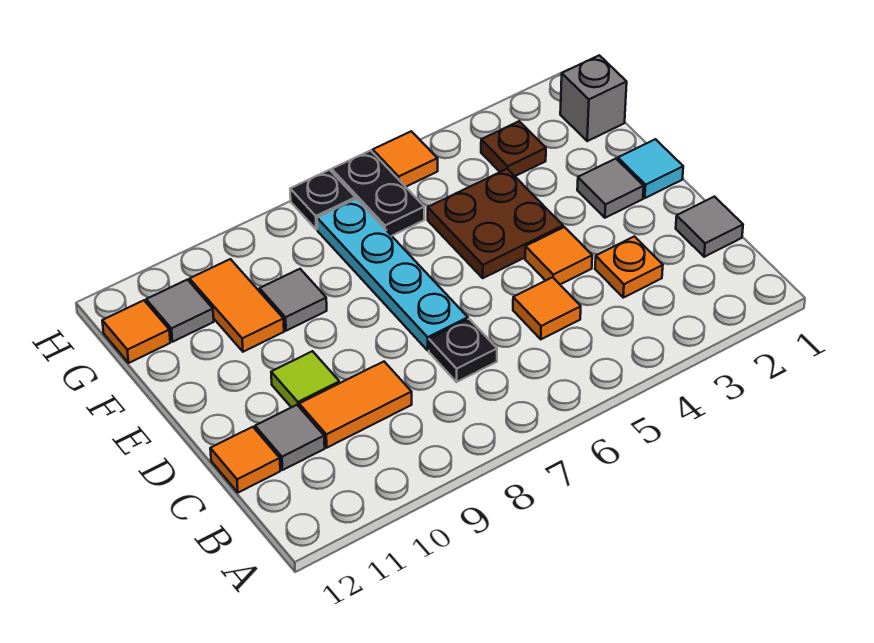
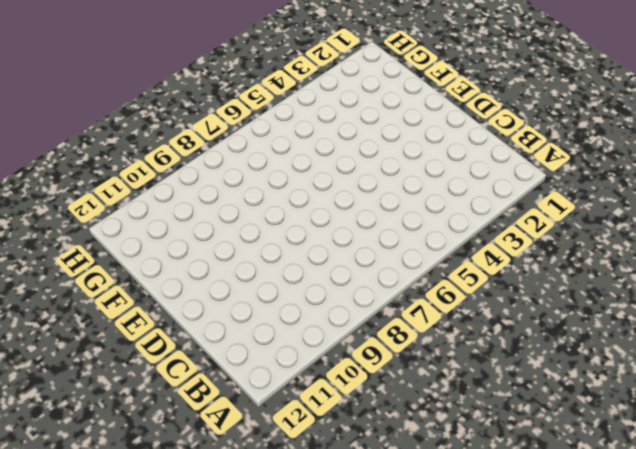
none -> grey tile C1 level 1
none -> orange plate C3 level 1
none -> orange tile C5 level 1

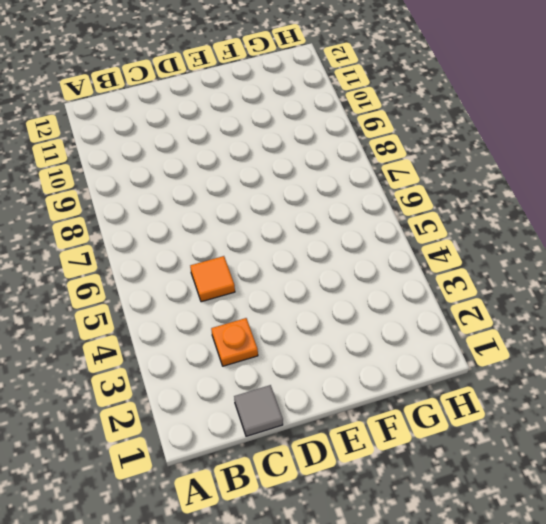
none -> black plate C7 level 1
none -> orange tile C9:C10 level 1
none -> grey tile C11 level 1

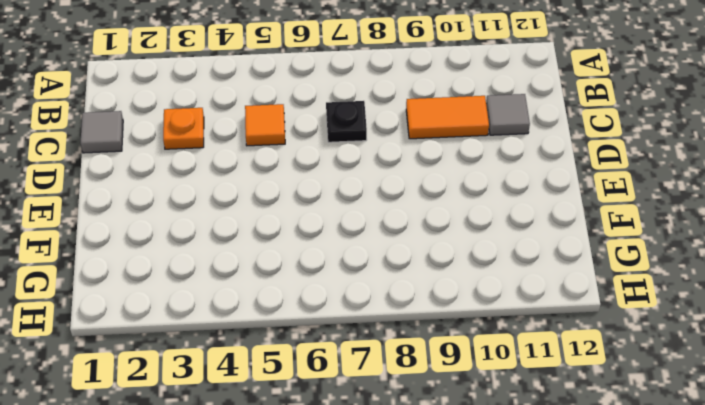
none -> orange tile C12 level 1
none -> orange tile D4 level 1
none -> cyan plate D7:G7 level 1

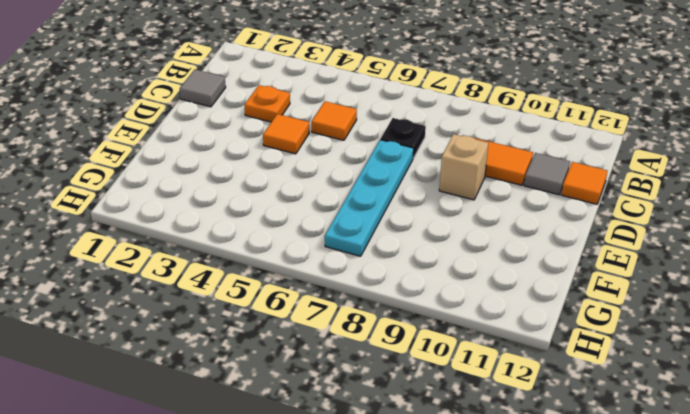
tan brick D9 level 1 -> none
none -> lime tile D10 level 1
none -> cyan tile E1 level 1
none -> grey tile E2 level 1

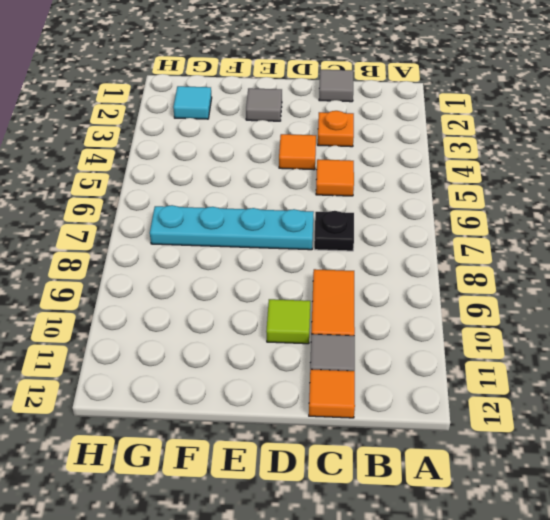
cyan tile G2 level 1 -> cyan tile E1 level 1
none -> brown plate E4:F5 level 1
none -> grey tile F9 level 1
none -> orange tile F10:G10 level 1

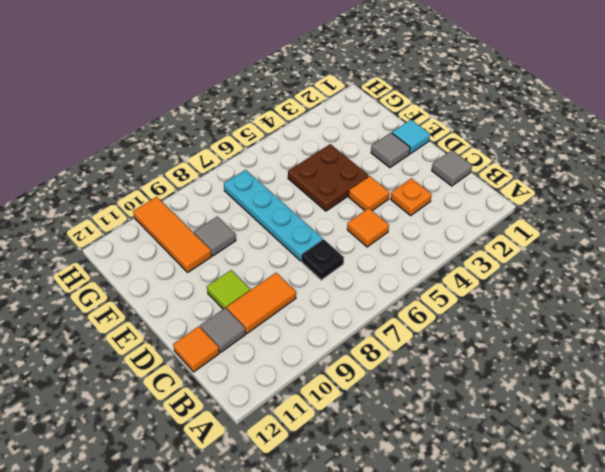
orange tile F10:H10 level 1 -> orange tile F10:G10 level 1
none -> grey brick G1 level 1
none -> brown plate G3 level 1
none -> black plate G6:H6 level 1

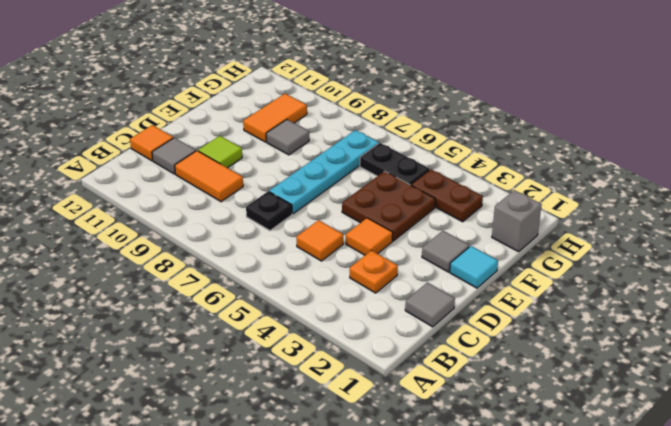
brown plate G3:G4 level 1 -> brown plate G3 level 1
black plate G5:G6 level 1 -> black plate G6:H6 level 1
none -> grey tile G11 level 1
none -> orange tile G12 level 1
none -> orange tile H5 level 1

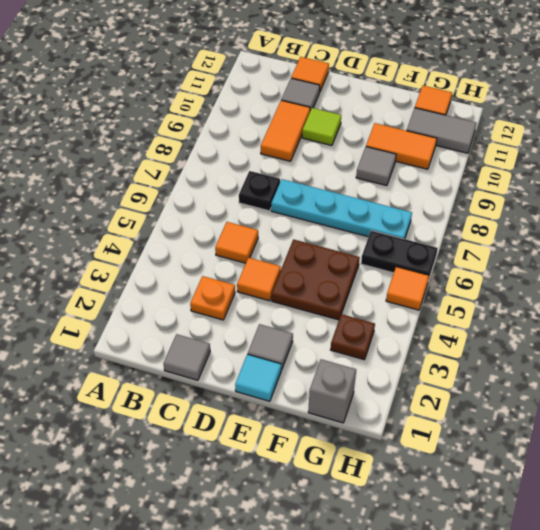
grey tile G11:H11 level 1 -> grey tile G11 level 1
none -> black plate H7 level 1

